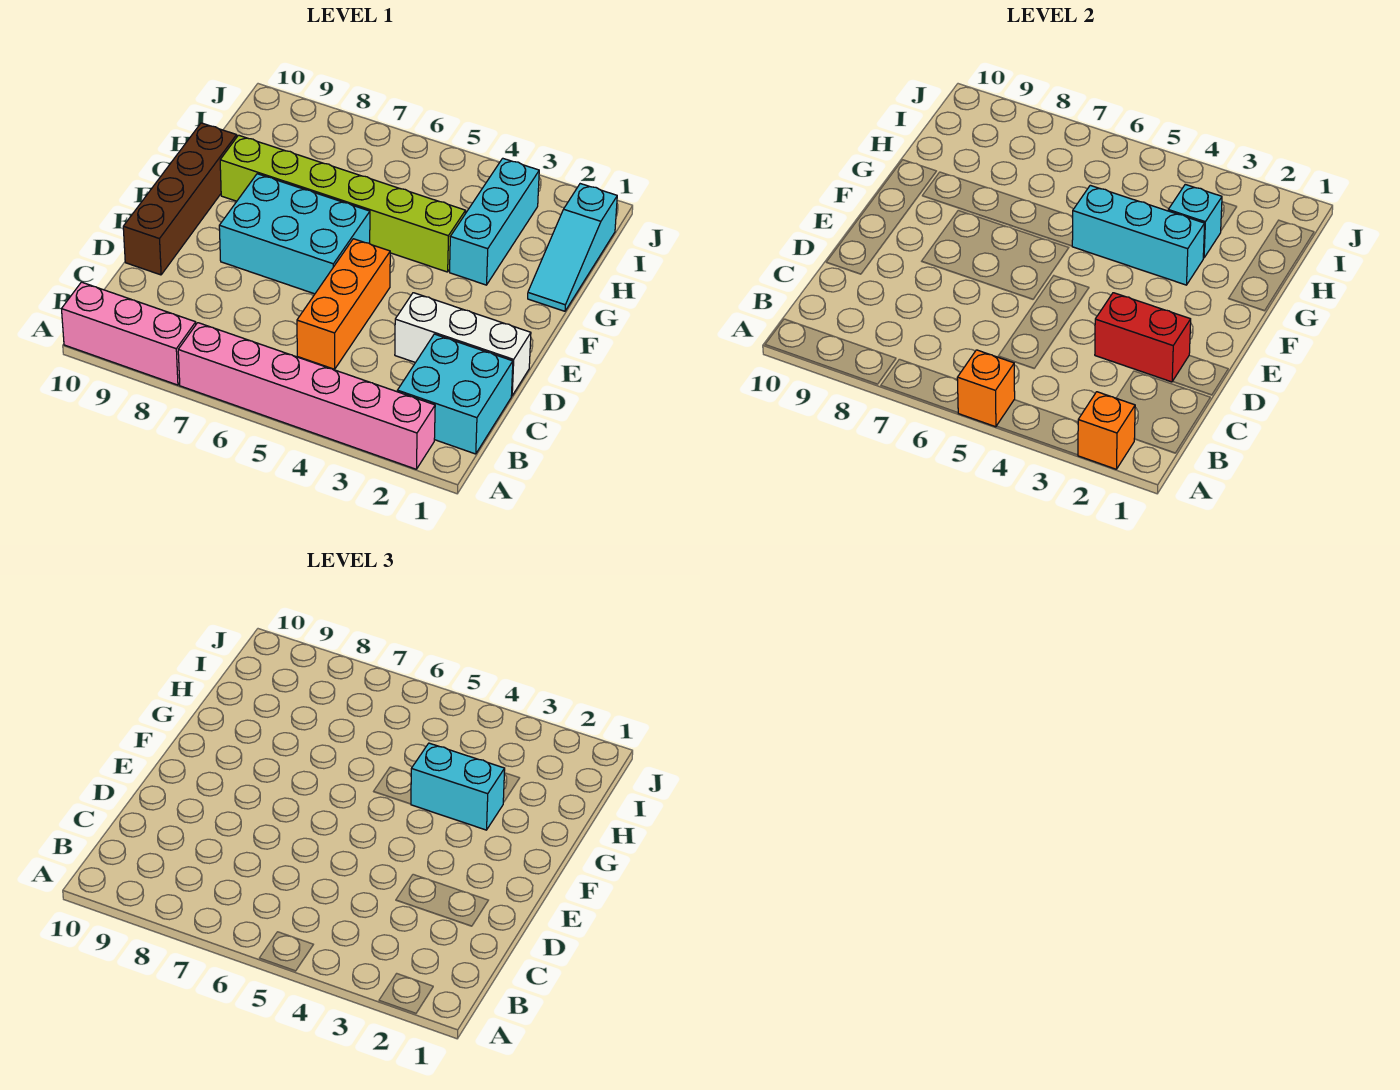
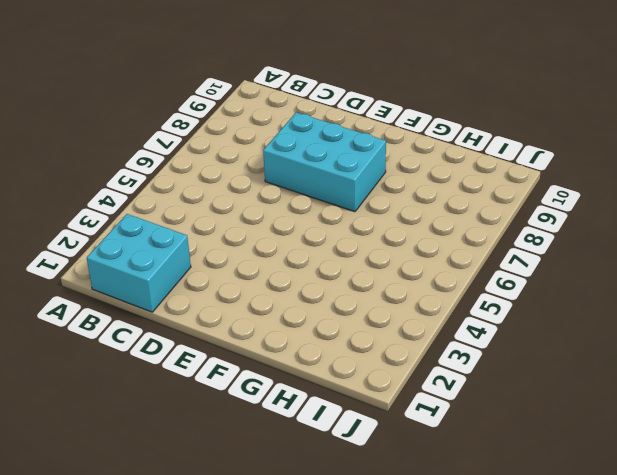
cyan brick D7:F8 level 1 -> cyan brick E6:F8 level 1
none -> pink brick A2:A7 level 1
none -> pink brick A8:A10 level 1
none -> orange brick C5:E5 level 1

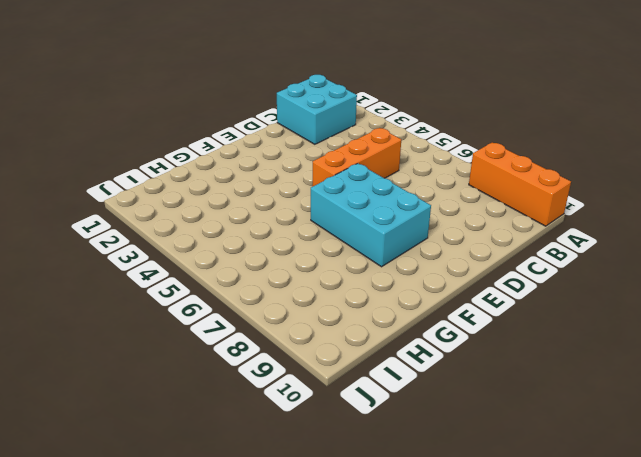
orange brick A8:A10 level 1 -> pink brick A8:A10 level 1
none -> pink brick A2:A7 level 1
none -> white brick D1:D3 level 1
none -> brown brick D10:G10 level 1

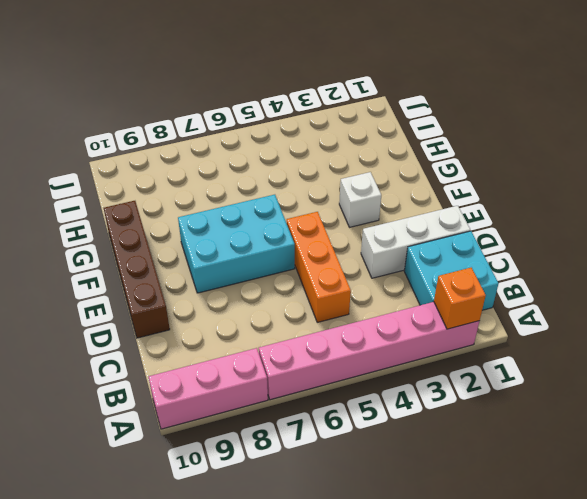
white brick F3 level 1 -> none
none -> cyan slope G1:I1 level 1 top I
none -> cyan brick G3:I3 level 1
none -> lime brick G4:G9 level 1

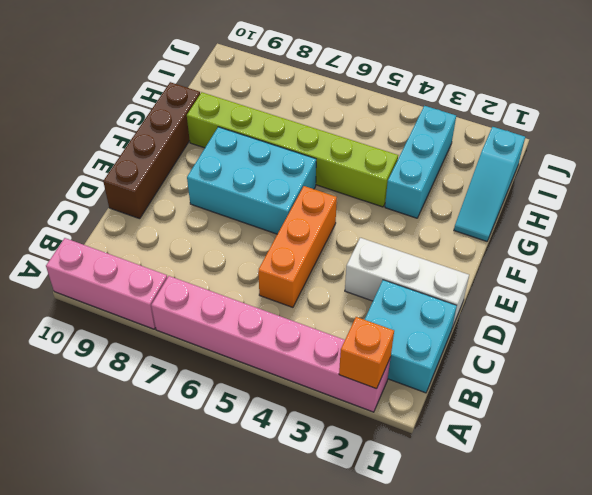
none -> orange brick A5 level 2
none -> red brick D2:D3 level 2
none -> cyan brick G3:G5 level 2

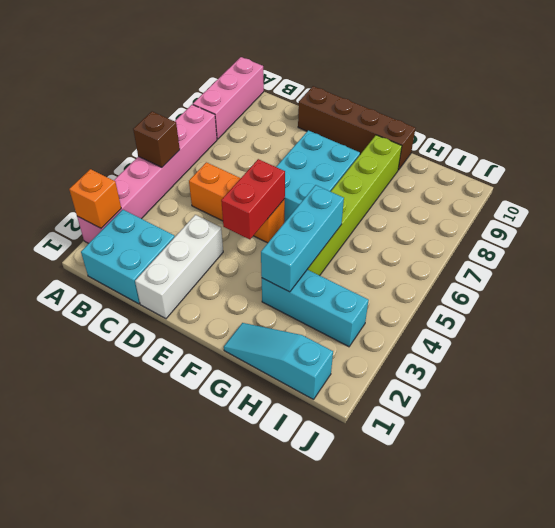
brown brick A5 level 2 -> orange brick A5 level 2
red brick E4:E5 level 2 -> red brick D2:D3 level 2
none -> cyan brick H3 level 2
none -> cyan brick G3:G4 level 3

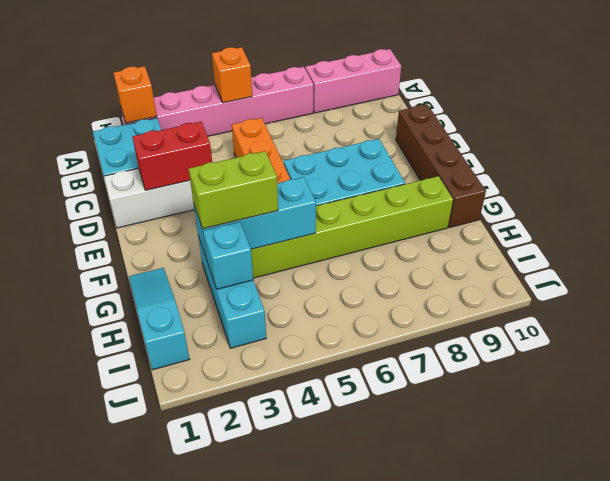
lime brick G3:G4 level 3 -> cyan brick G3:G4 level 3

